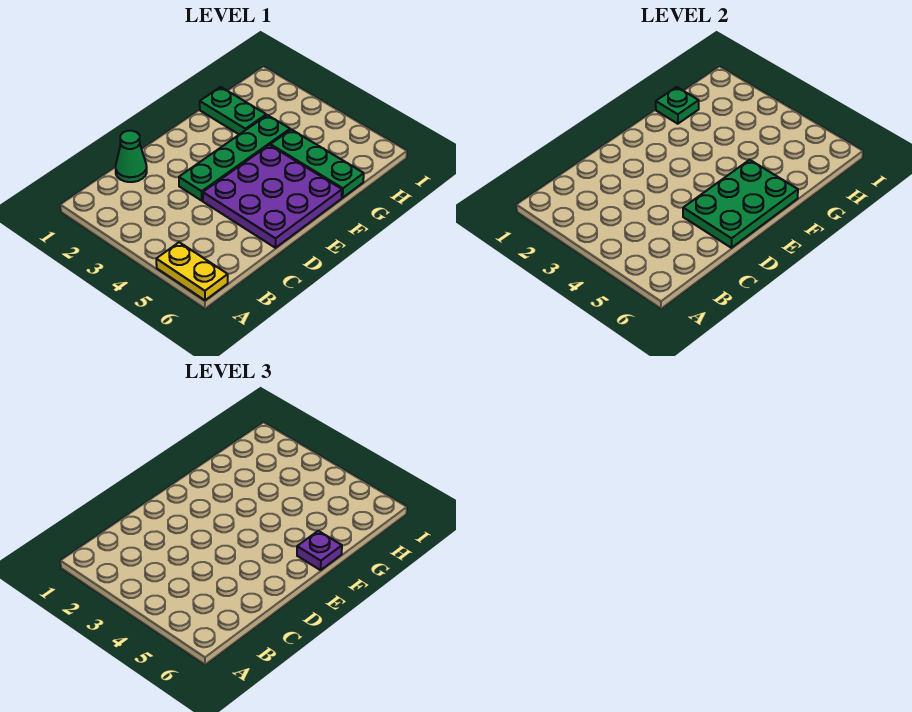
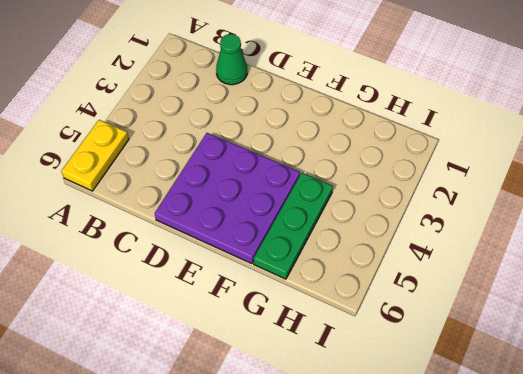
none -> green plate D3:G3 level 1
none -> green plate G1:G2 level 1

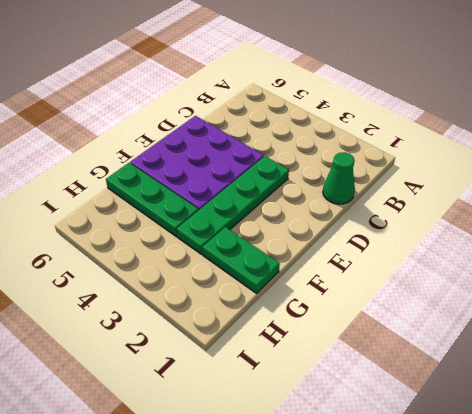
none -> yellow plate A5:A6 level 1
none -> green plate D5:F6 level 2

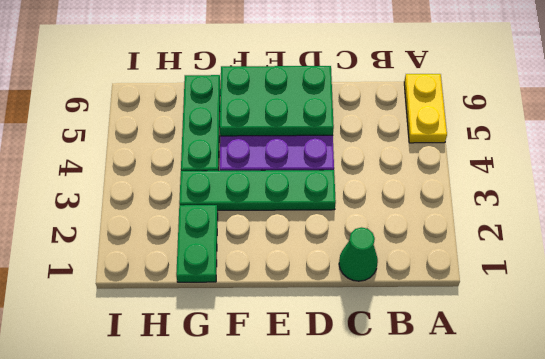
none -> green plate G1 level 2
none -> purple plate F6 level 3

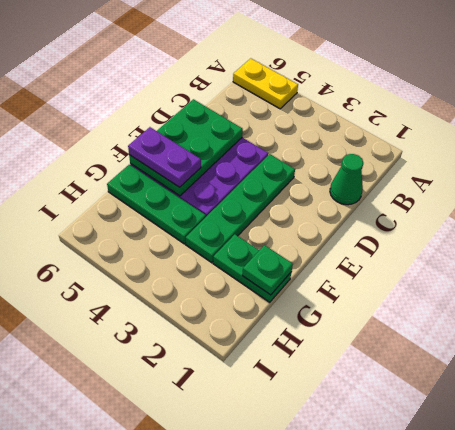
purple plate F5:F6 level 3 -> purple plate F6 level 3

